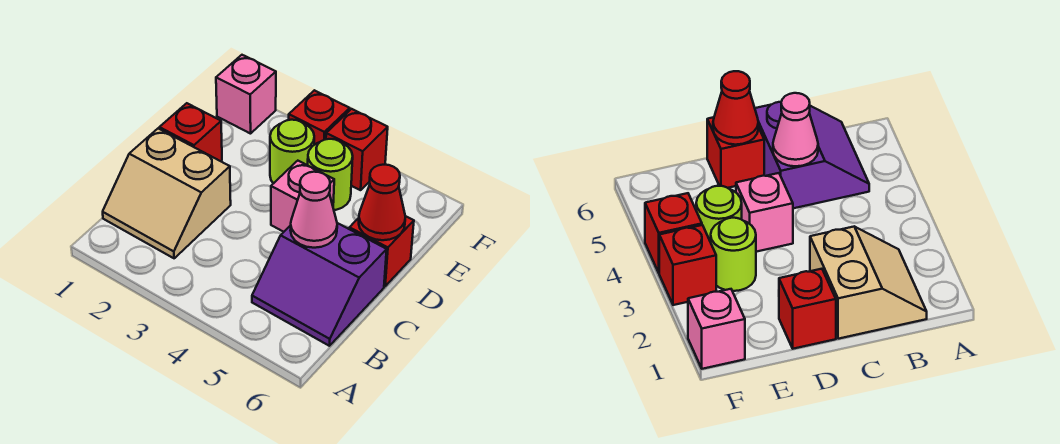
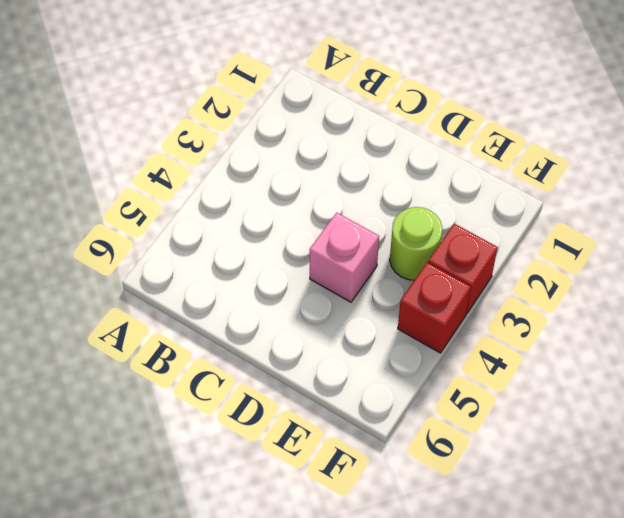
none -> tan slope B1:C2 level 1 top C
none -> purple slope B5:C6 level 1 top C
none -> red brick D1 level 1

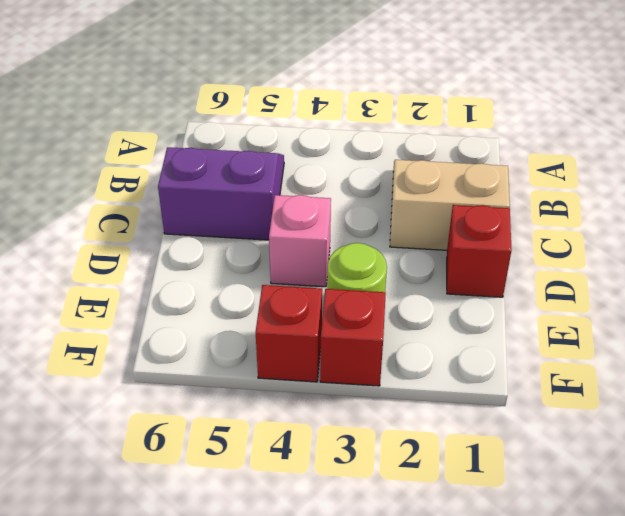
none -> red brick D6 level 1
none -> lime round brick E4 level 1
none -> pink brick F1 level 1

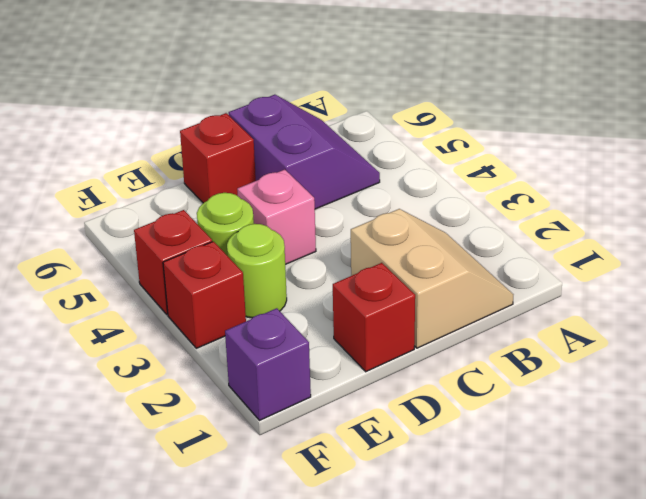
purple brick F1 level 1 -> pink brick F1 level 1
none -> pink cone C5 level 2
none -> red cone D6 level 2

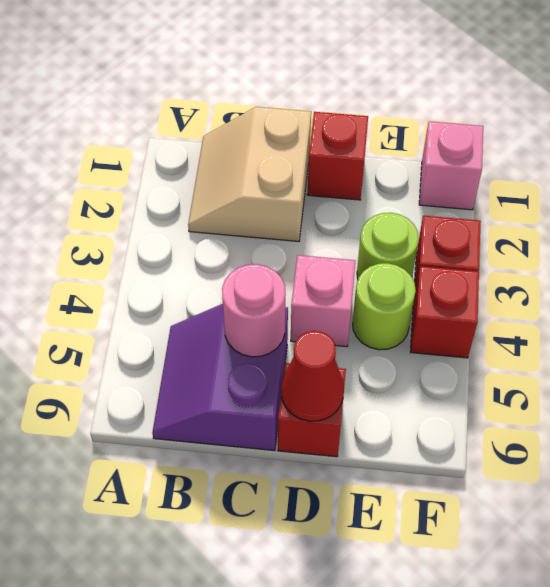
pink round brick C5 level 2 -> pink cone C5 level 2

